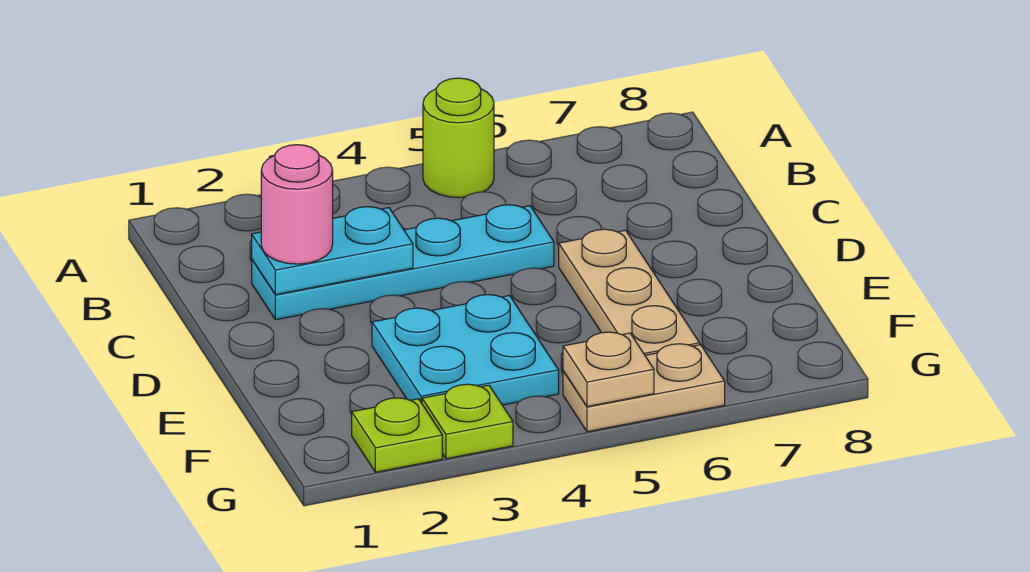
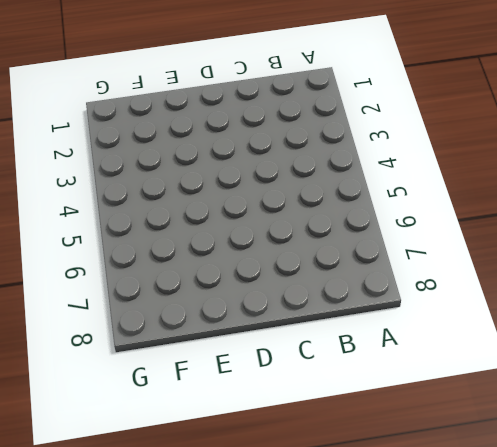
none -> lime round brick A5 level 1
none -> cyan plate C2:C5 level 1

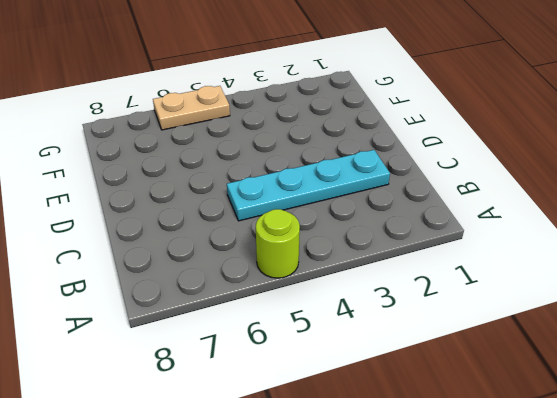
none -> tan plate D6:F6 level 1
none -> cyan plate E3:F4 level 1

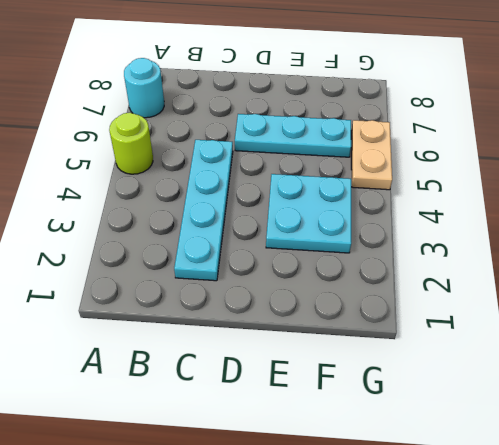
cyan round brick A7 level 1 -> none
cyan plate D6:F6 level 1 -> tan plate D6:F6 level 1
none -> lime plate G2 level 1
none -> lime plate G3 level 1

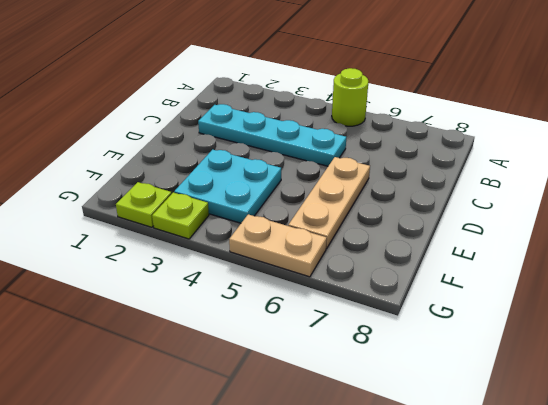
none -> cyan plate C2:C3 level 2
none -> tan plate G5 level 2

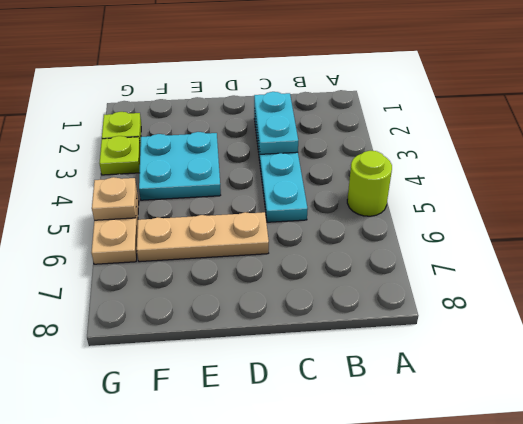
none -> pink round brick C2 level 3

